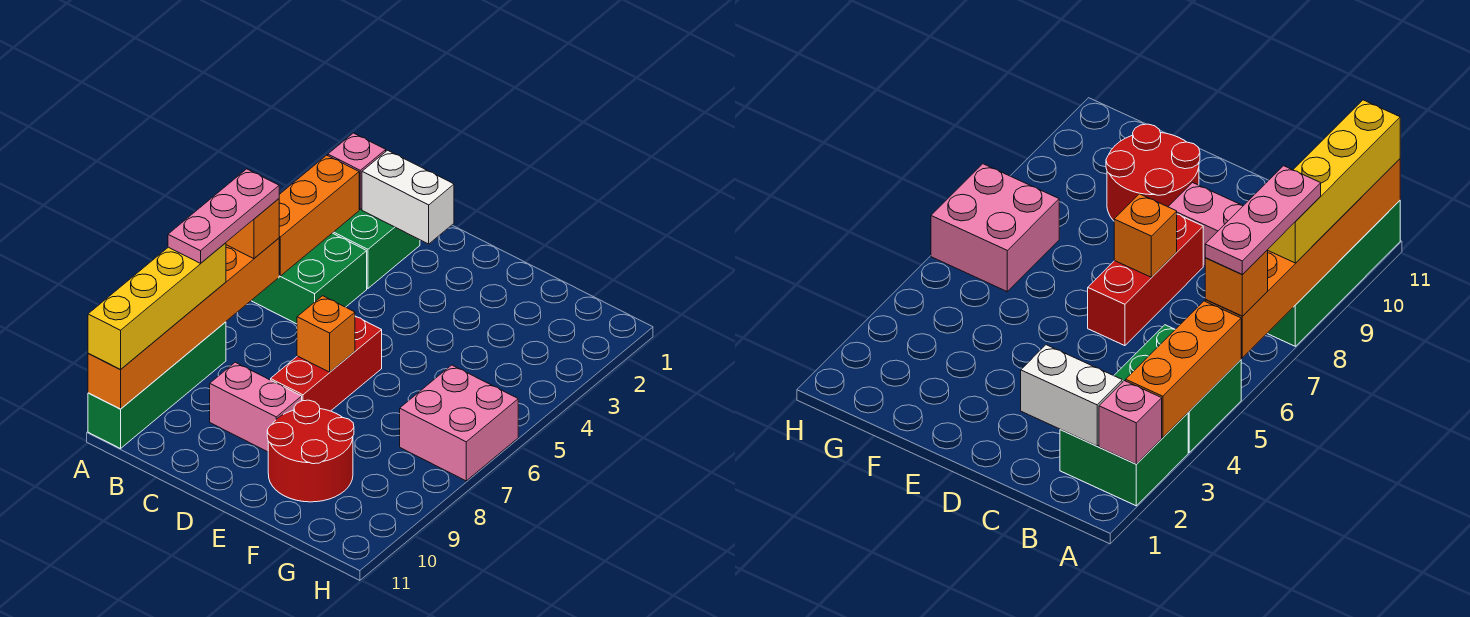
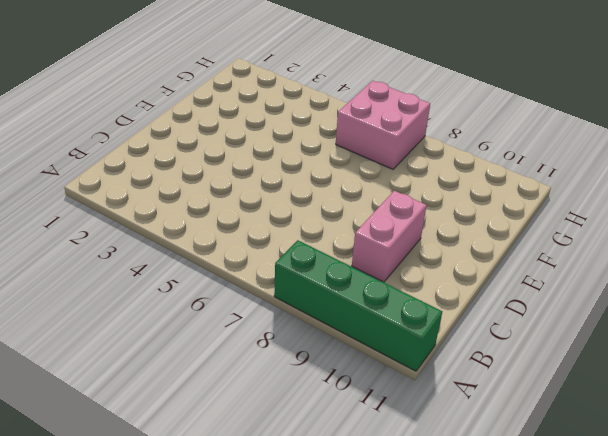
none -> green brick A2:B3 level 1
none -> green brick A4:B5 level 1
none -> red brick D6:D8 level 1

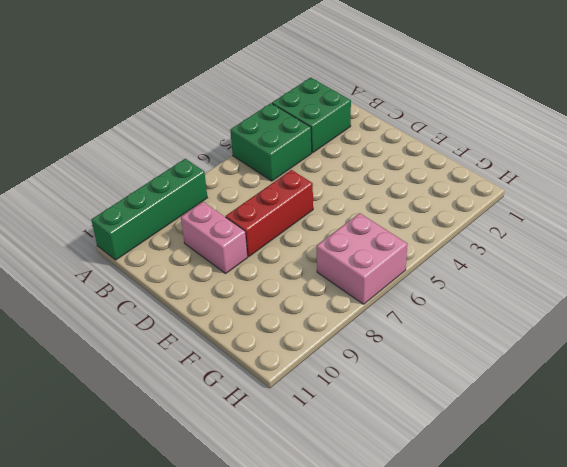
none -> red round brick E9:F10 level 1
none -> pink brick A2 level 2
none -> orange brick A3:A5 level 2

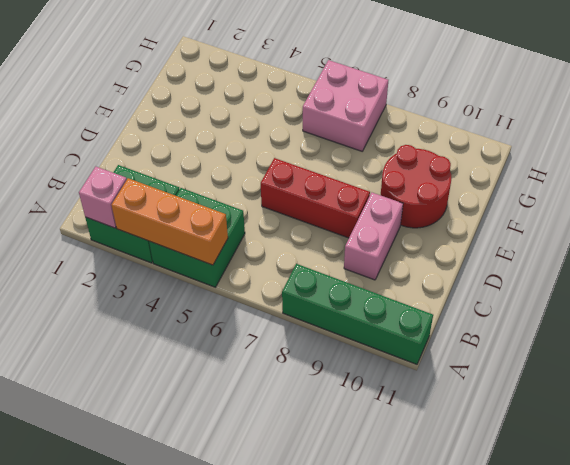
none -> orange brick A6:A11 level 2
none -> white brick B2:C2 level 2
none -> orange brick D7 level 2

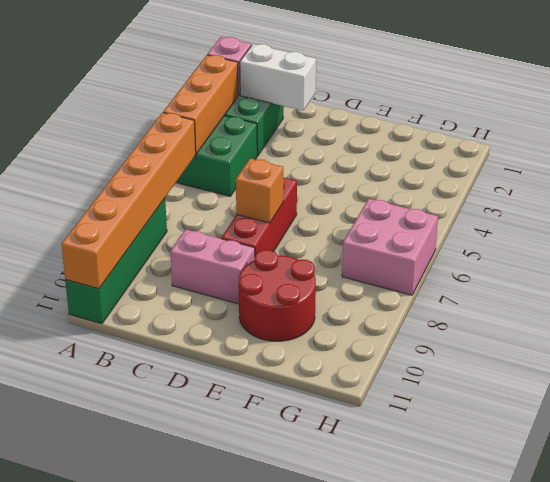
none -> orange brick A6 level 3
none -> yellow brick A8:A11 level 3
none -> pink plate A6:A8 level 4

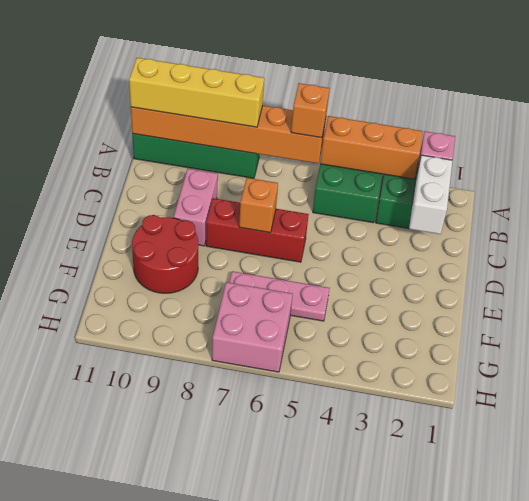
pink plate F5:F7 level 1 -> pink plate A6:A8 level 4

